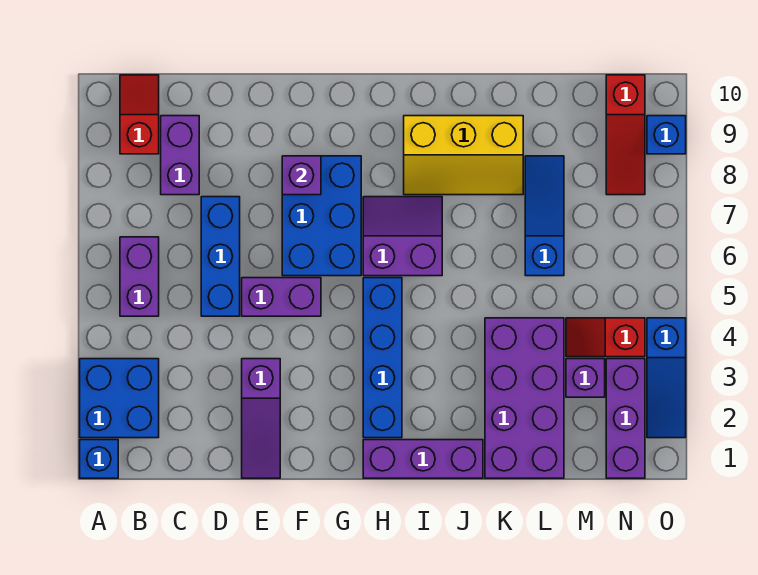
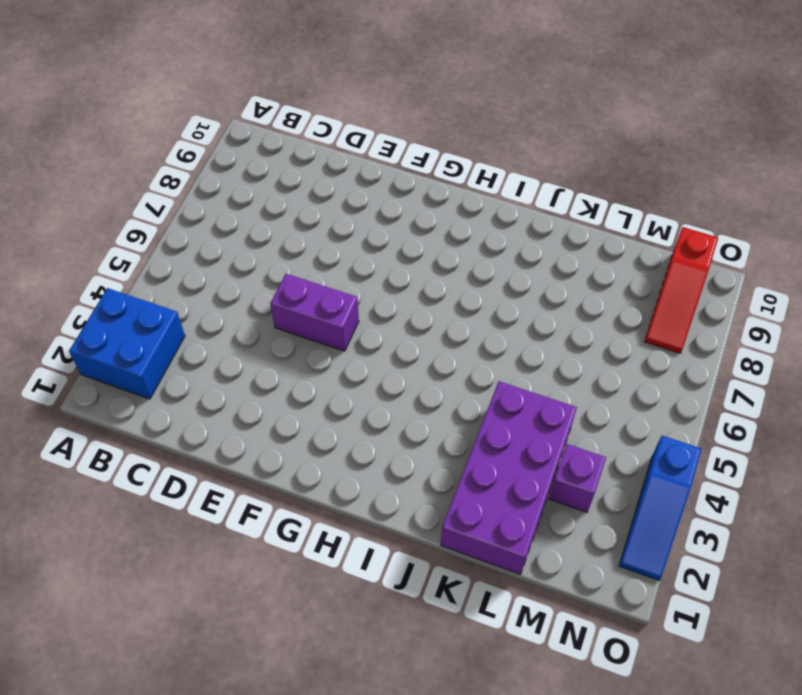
none -> blue brick A1 level 1
none -> purple brick B5:B6 level 1
none -> red slope B9:B10 level 1 top 9

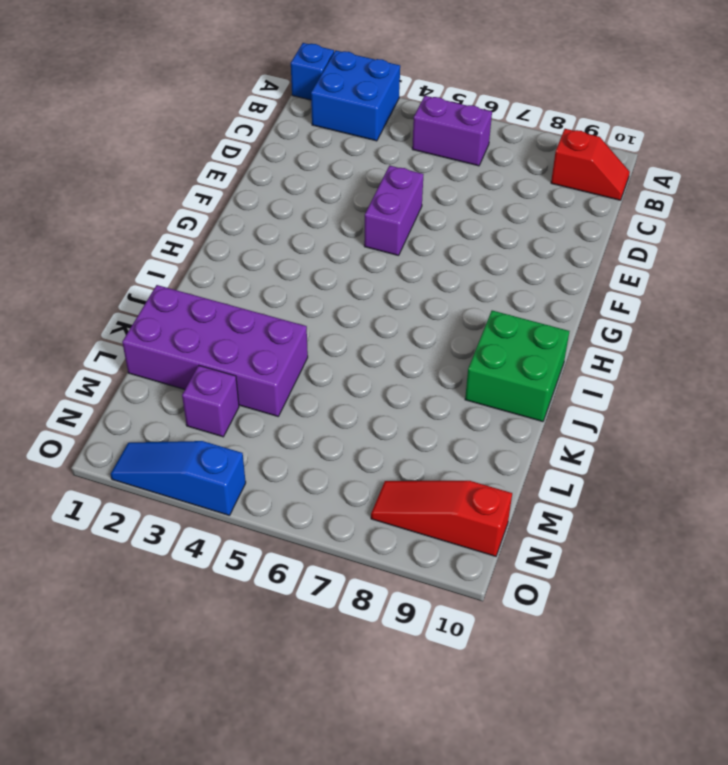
green brick I9:J10 level 1 -> yellow slope I8:K9 level 1 top 9
none -> purple brick C8:C9 level 1
none -> blue brick D5:D7 level 1
none -> purple slope E1:E3 level 1 top 3

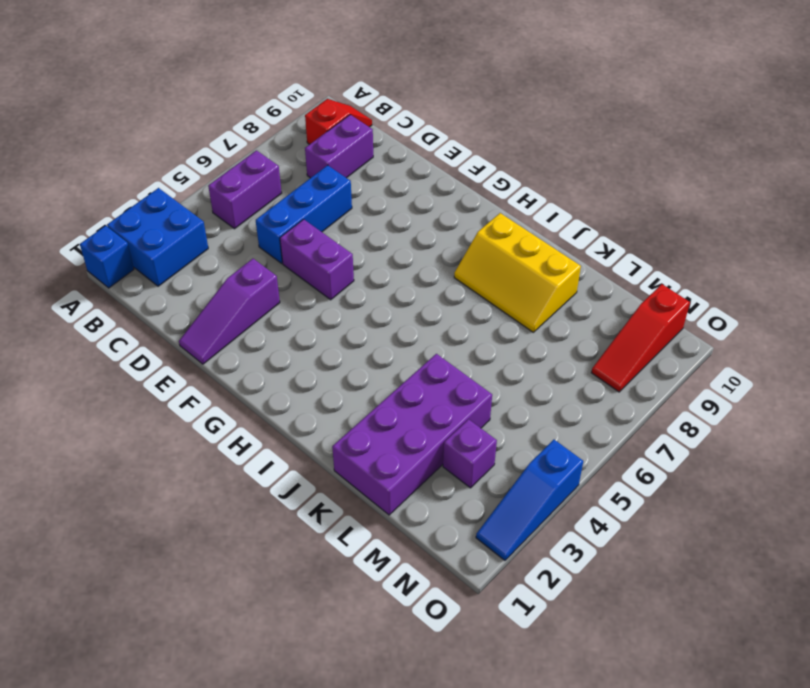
none -> blue brick F6:G8 level 1
none -> purple brick H1:J1 level 1
none -> blue brick H2:H5 level 1

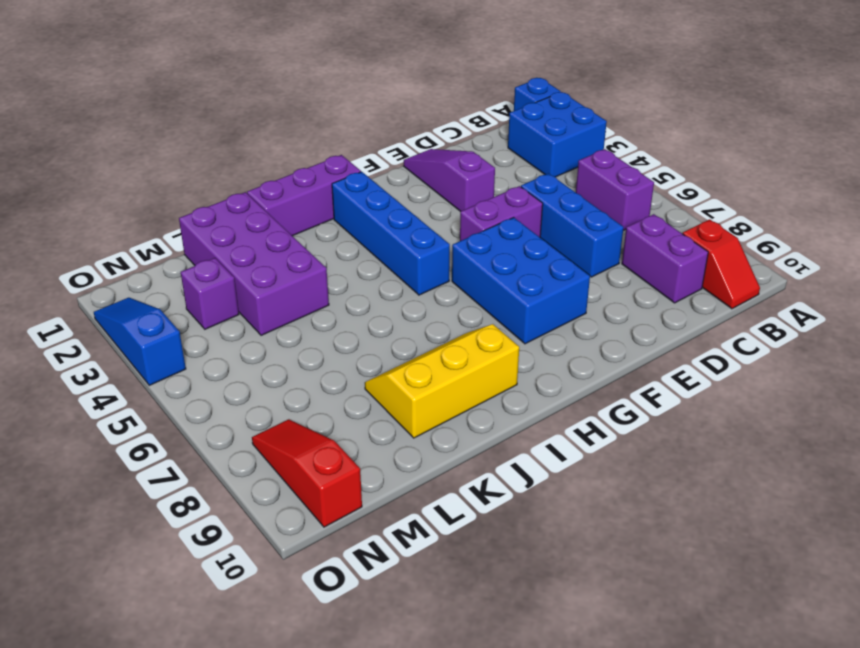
none -> purple slope H6:I7 level 1 top 6
none -> blue slope L6:L8 level 1 top 6
none -> red slope M4:N4 level 1 top N

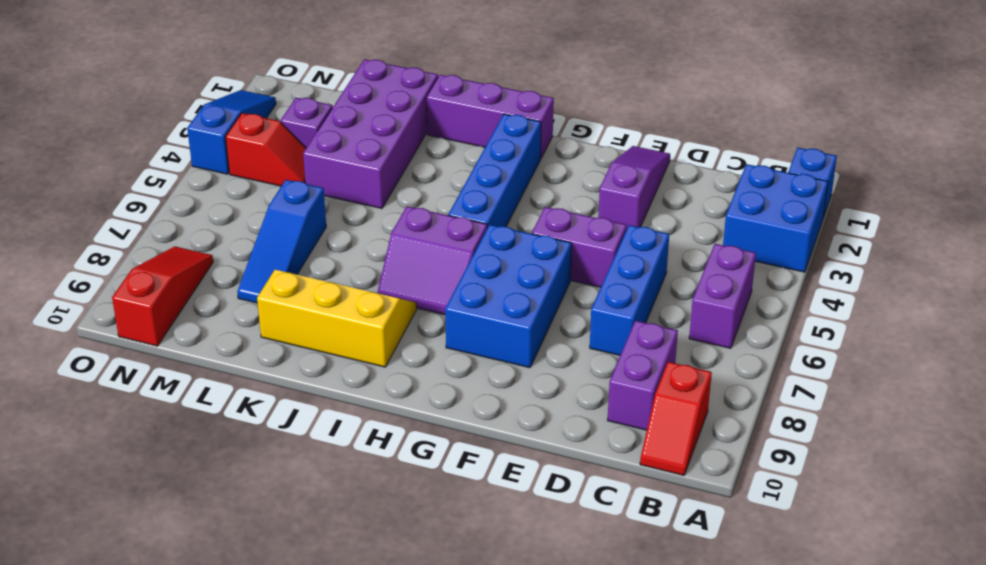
none -> purple brick N1:N3 level 1
none -> blue brick O9 level 1
none -> purple brick F8 level 2

